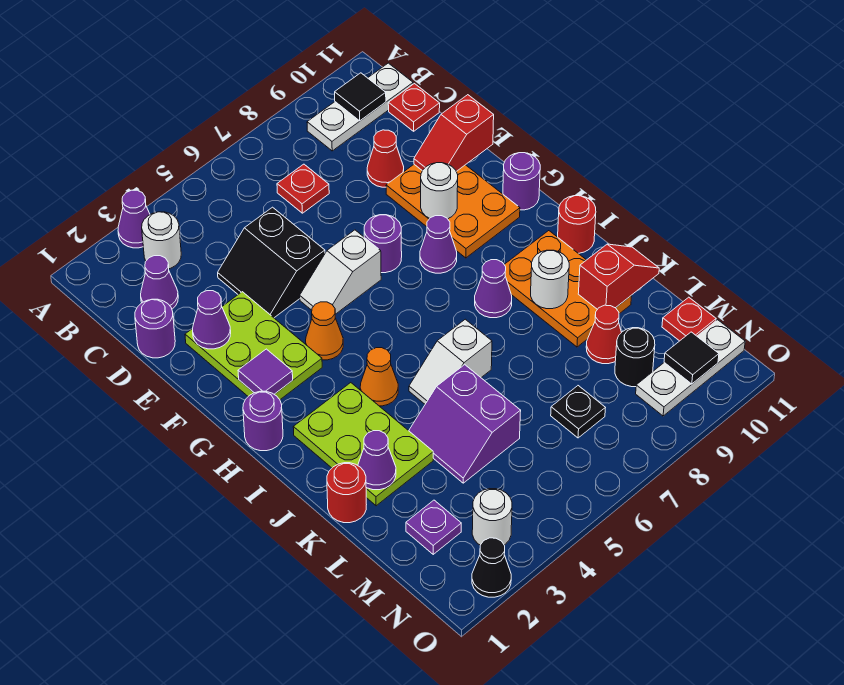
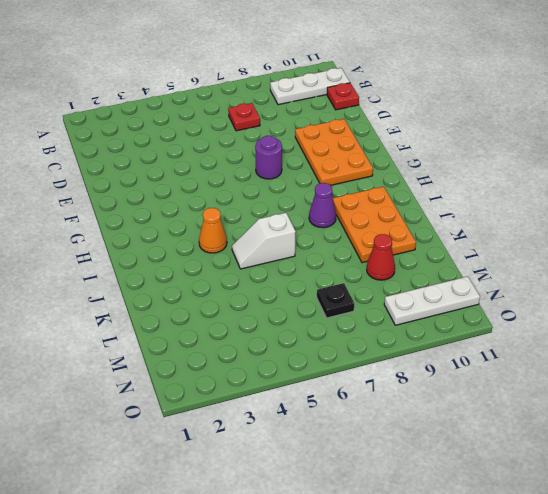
none -> purple cone A3 level 1
none -> white round brick B3 level 1
none -> purple cone C2 level 1
none -> purple round brick D1 level 1

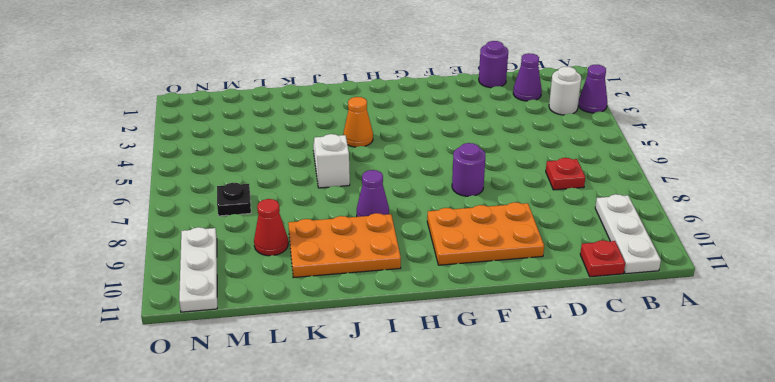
none -> black slope D4:E5 level 1 top 5
none -> red cone D9 level 1
none -> lime plate E2:G3 level 1
none -> white slope F5:F6 level 1 top 6

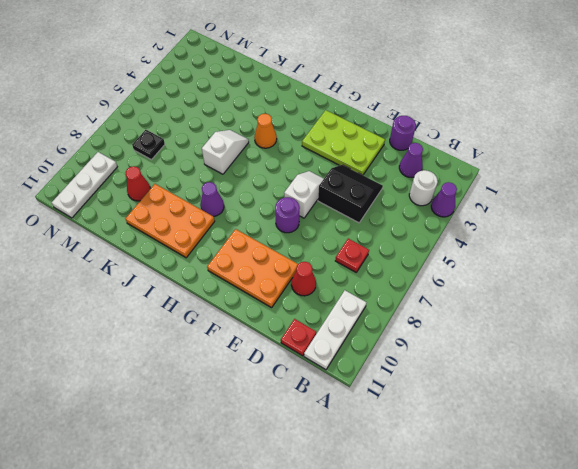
none -> orange cone G4 level 1
none -> purple cone G8 level 1
none -> purple round brick G11 level 1
none -> purple round brick H1 level 1

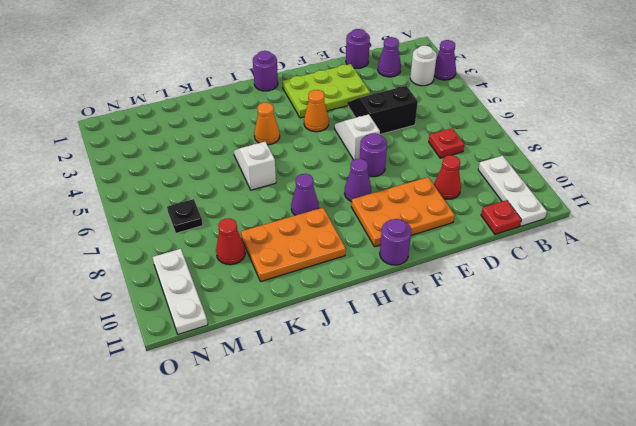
none -> lime plate I2:K3 level 1
none -> red round brick I11 level 1
none -> red round brick K1 level 1
none -> purple slope K4:L5 level 1 top 5

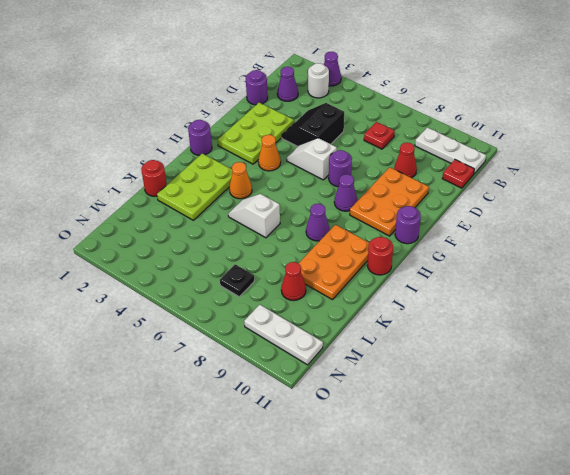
none -> purple slope K4:L5 level 1 top 5
none -> purple plate M2 level 1
none -> black round brick M9 level 1
none -> red plate M11 level 1

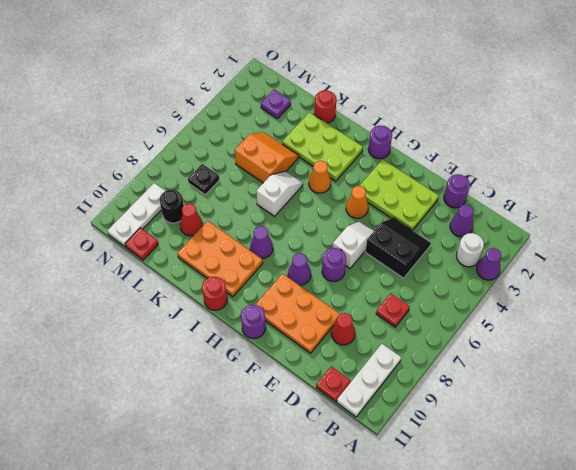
orange slope K4:L5 level 1 top 5 -> purple slope K4:L5 level 1 top 5
none -> white round brick N3 level 1
none -> black cone O2 level 1
none -> black tile B10 level 2
none -> purple cone E2 level 2

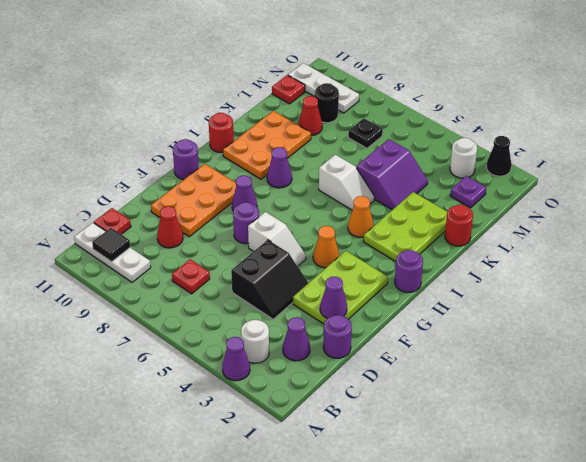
none -> red slope E10:E11 level 2 top 11
none -> white round brick F9 level 2
none -> purple tile G2 level 2
none -> white round brick J9 level 2

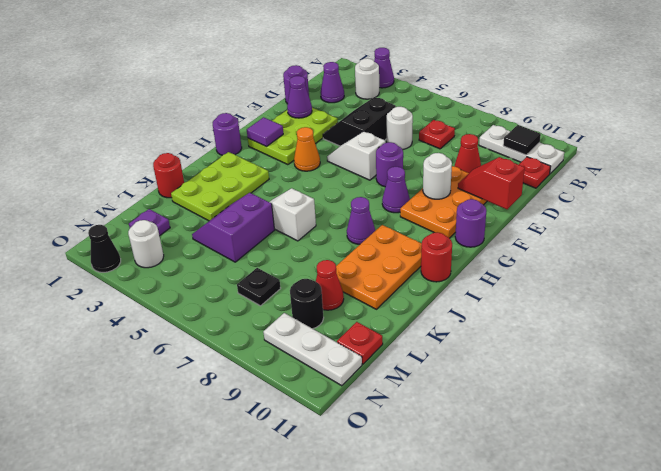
white round brick D6 level 1 -> white round brick J9 level 2
none -> orange cone I4 level 1
none -> purple cone K2 level 2
none -> red slope K10:K11 level 2 top 10
none -> black tile N10 level 2

